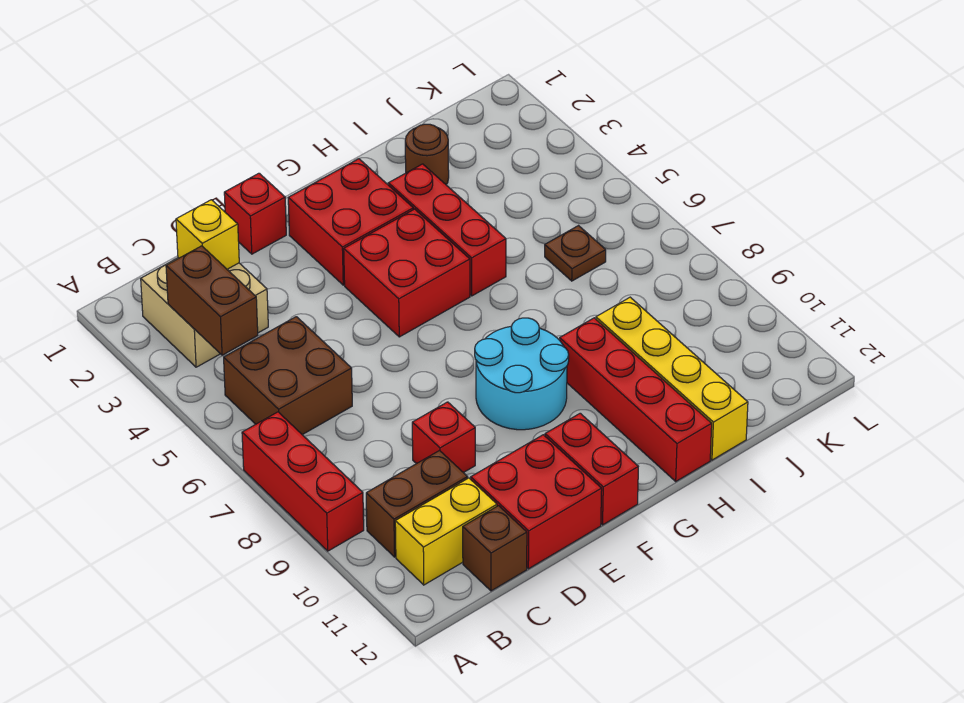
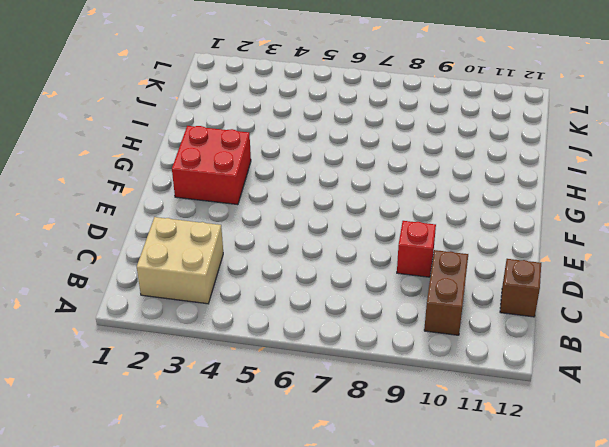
none -> red brick A7:A9 level 1
none -> brown brick B5:C6 level 1
none -> yellow brick B11:C11 level 1

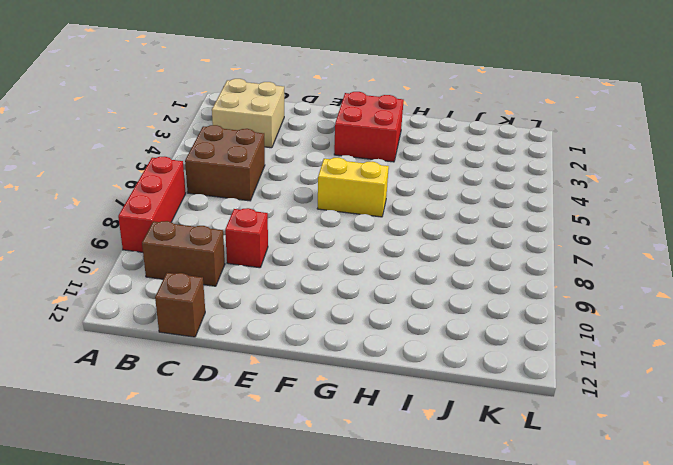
yellow brick F6:G6 level 1 -> yellow brick B11:C11 level 1
none -> red brick D11:E12 level 1
none -> red brick E1 level 1
none -> red brick F4:G5 level 1

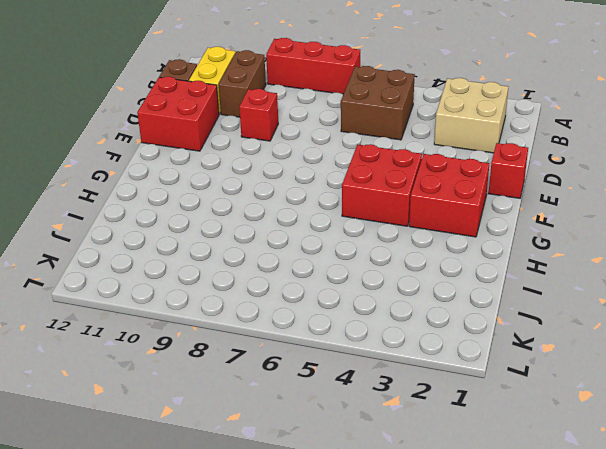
none -> cyan round brick F8:G9 level 1
none -> red brick F11:F12 level 1
none -> red brick H3:H5 level 1

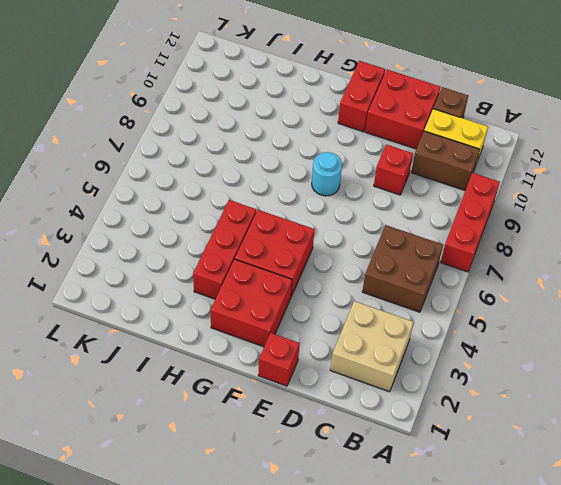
cyan round brick F8 level 1 -> cyan round brick F8:G9 level 1
none -> red brick H9:H12 level 1
none -> brown round brick I2 level 1
none -> yellow brick I9:I12 level 1

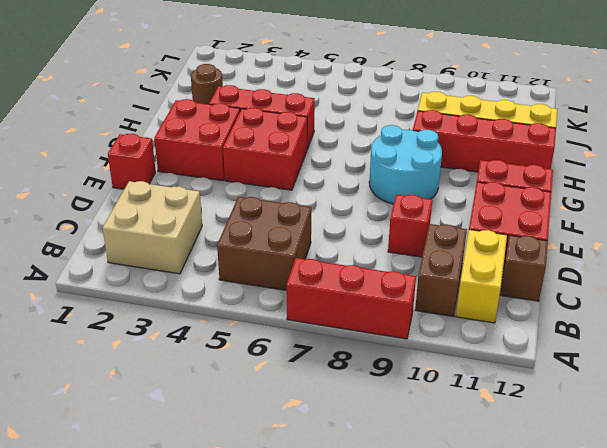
none -> brown plate J6 level 1
none -> brown brick B3:B4 level 2
none -> yellow brick C2 level 2

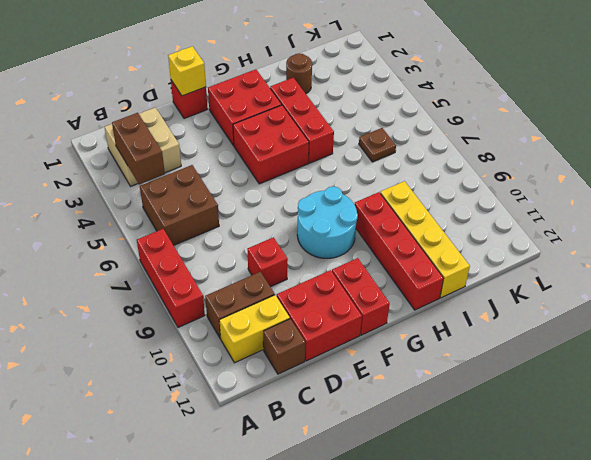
yellow brick E1 level 2 -> yellow brick C2 level 2

